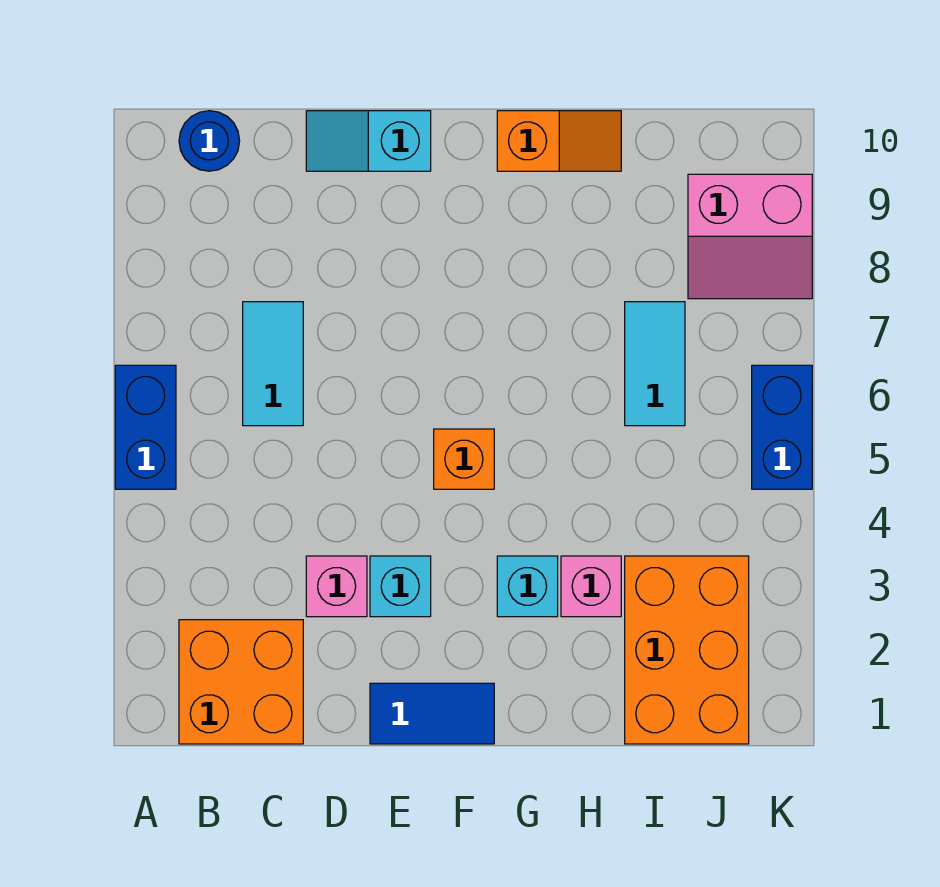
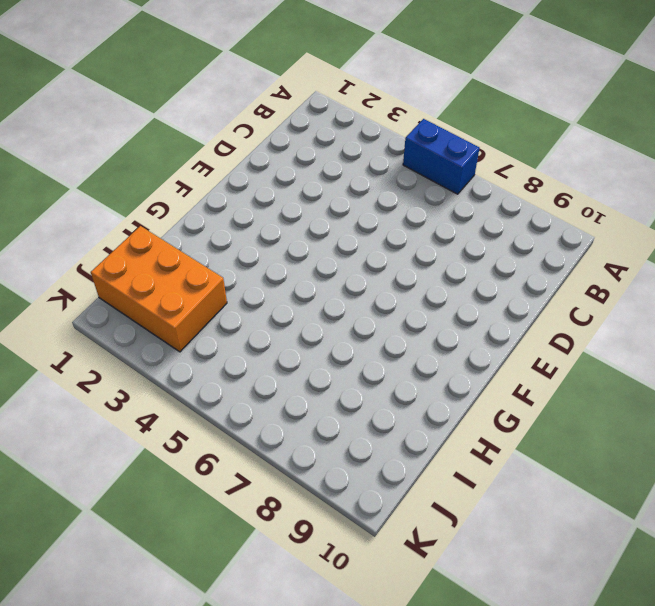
none -> orange brick B1:C2 level 1
none -> blue round brick B10 level 1
none -> cyan tile C6:C7 level 1

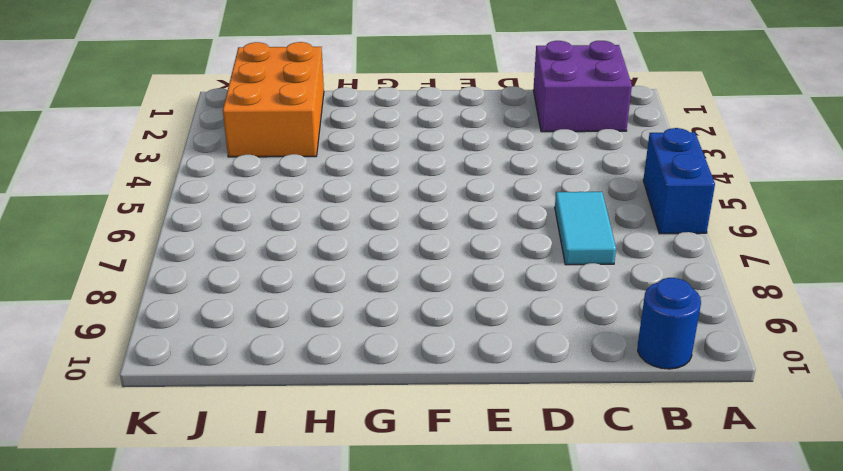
purple brick B1:C2 level 1 -> orange brick B1:C2 level 1
none -> pink brick D3 level 1
none -> cyan slope D10:E10 level 1 top E
none -> blue tile E1:F1 level 1

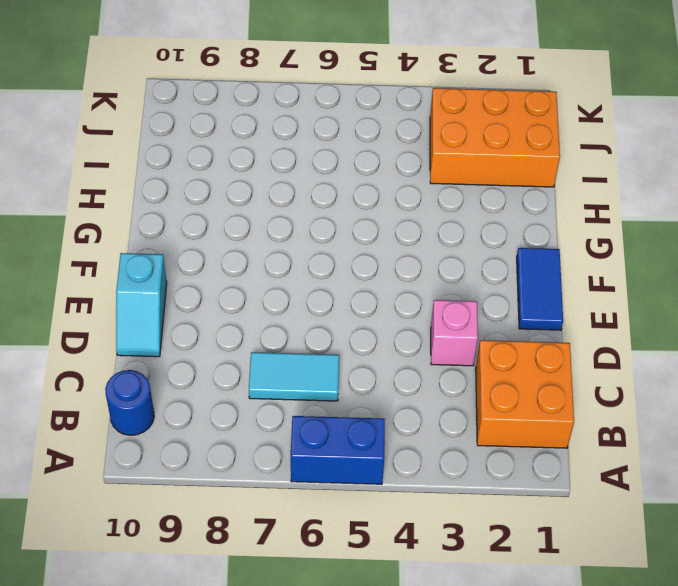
none -> cyan brick E3 level 1
none -> orange brick F5 level 1
none -> cyan brick G3 level 1

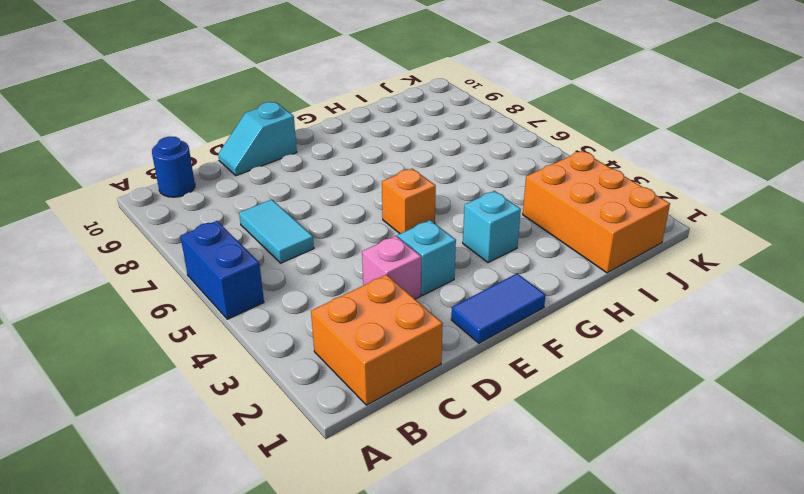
none -> orange slope G10:H10 level 1 top G
none -> pink brick H3 level 1
none -> cyan tile I6:I7 level 1

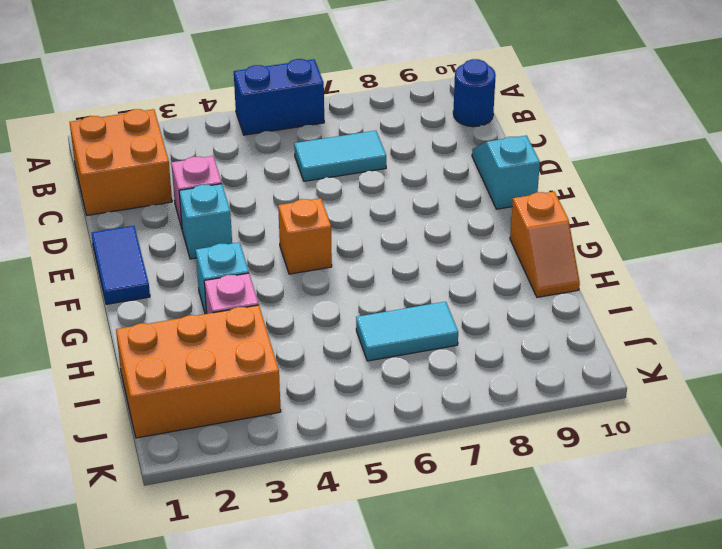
none -> pink slope J8:K9 level 1 top 9
none -> blue brick K5:K6 level 1

